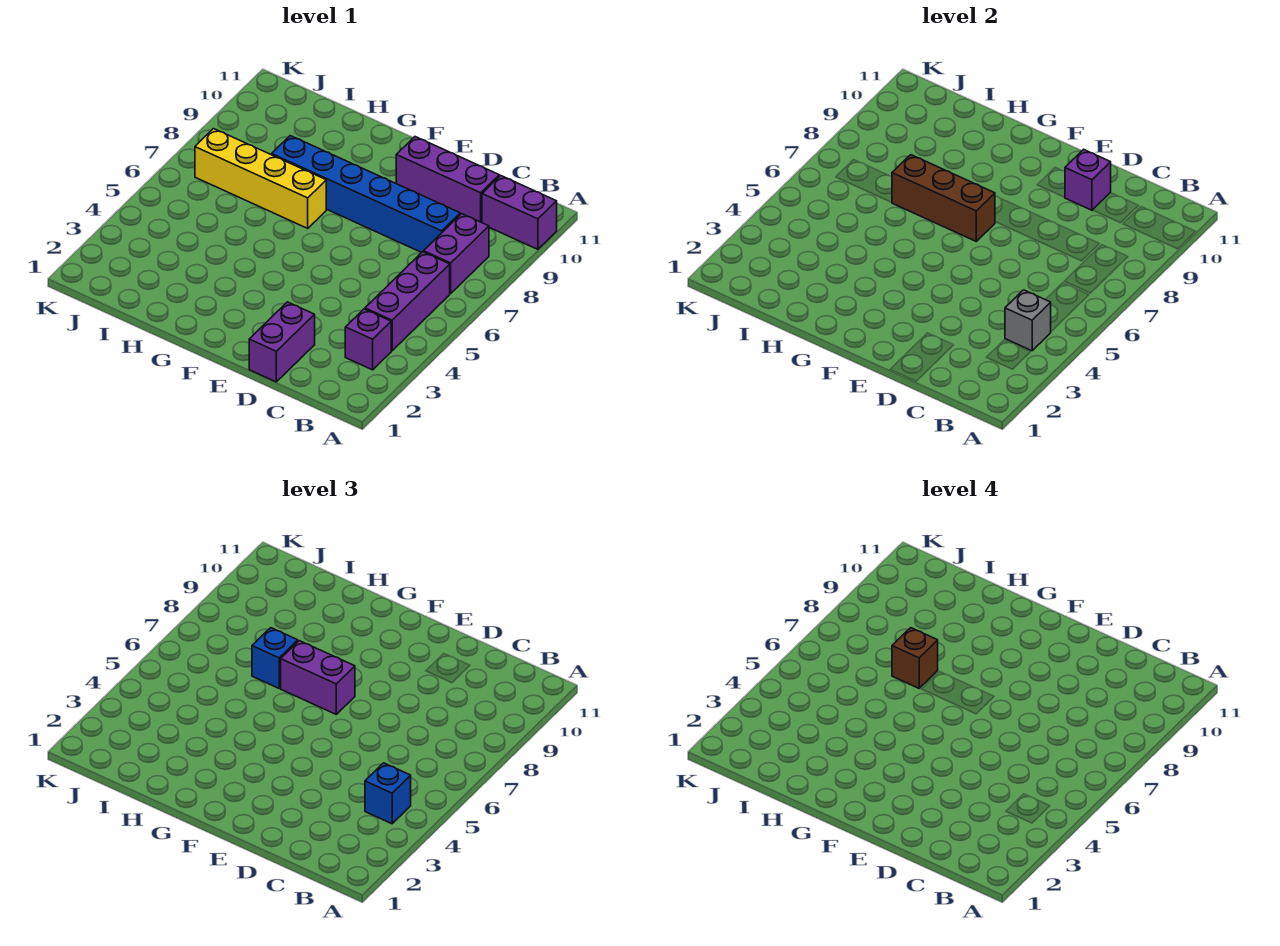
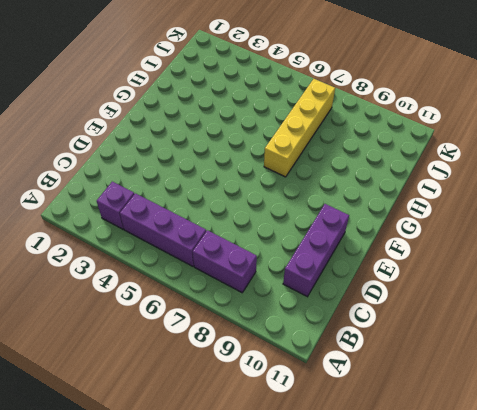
none -> purple brick A10:B10 level 1
none -> blue brick C8:H8 level 1
none -> purple brick D1:D2 level 1

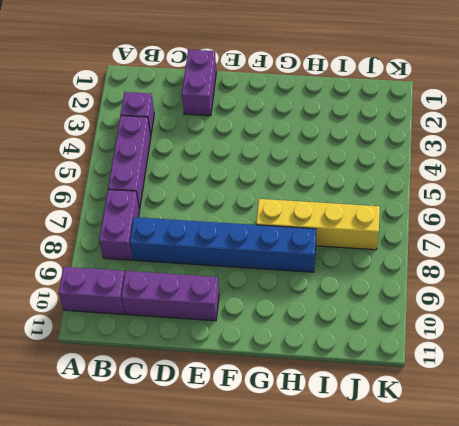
none -> grey brick B4 level 2
none -> purple brick D10 level 2
none -> brown brick F7:H7 level 2

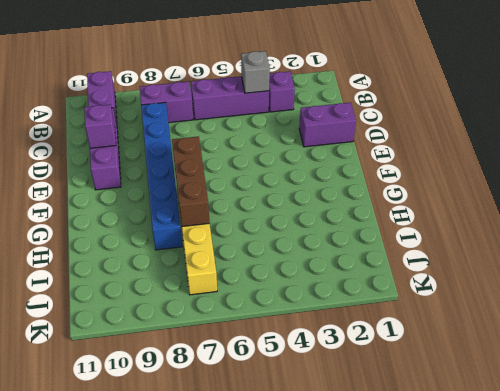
none -> blue brick B4 level 3
none -> purple brick F7:G7 level 3
none -> blue brick H7 level 3

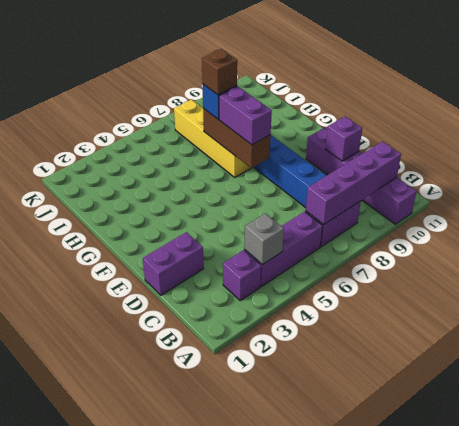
purple brick B7:B10 level 2 -> none
none -> blue brick B4 level 3

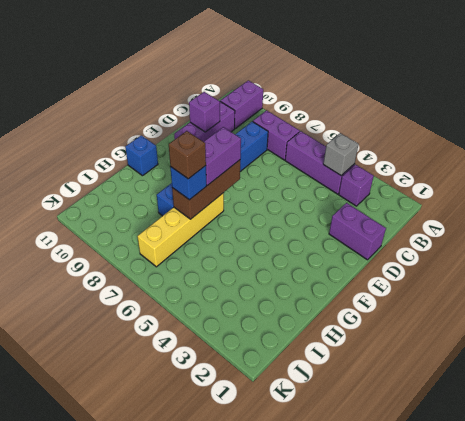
blue brick G11 level 1 -> blue brick B4 level 3

